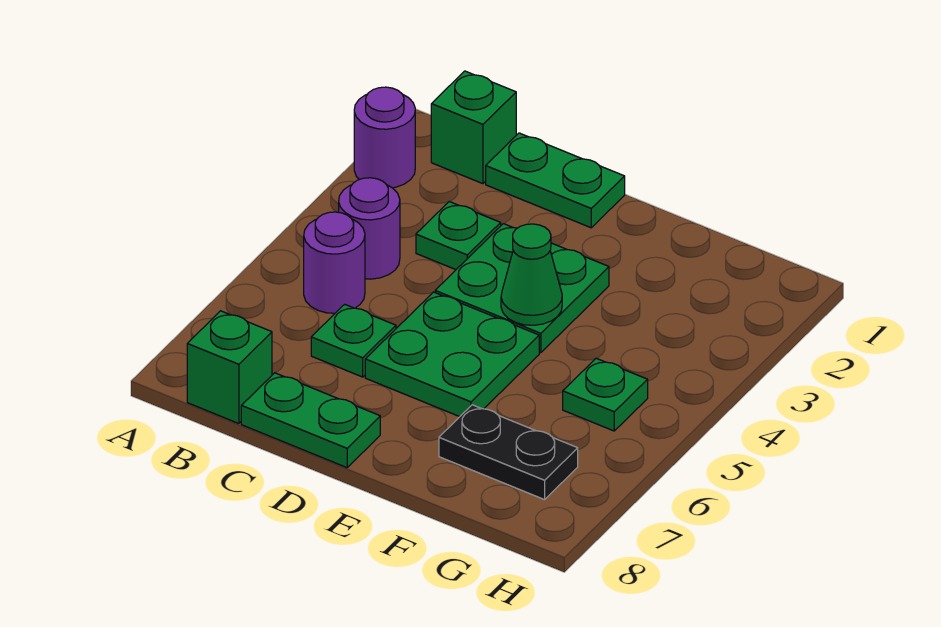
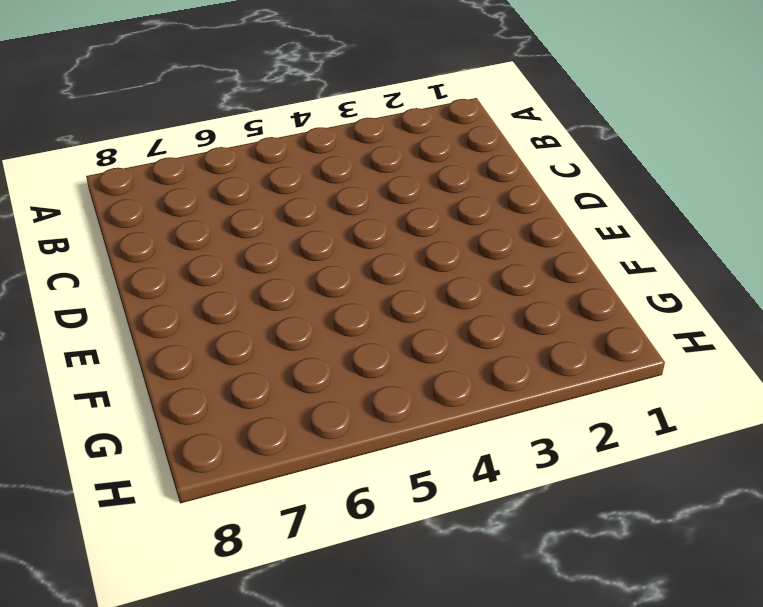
none -> purple round brick A2 level 1
none -> green brick B1 level 1
none -> purple round brick B4 level 1

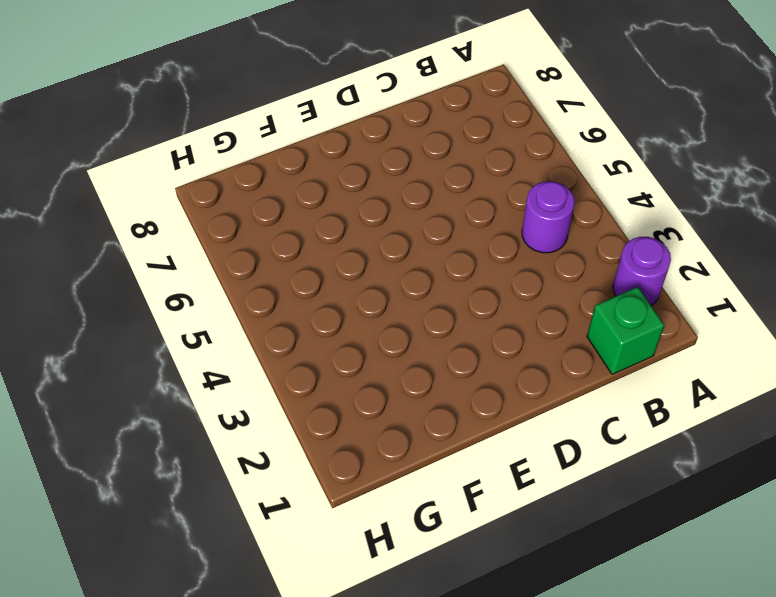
none -> purple round brick B5 level 1
none -> green brick B8 level 1
none -> green plate C1:D1 level 1

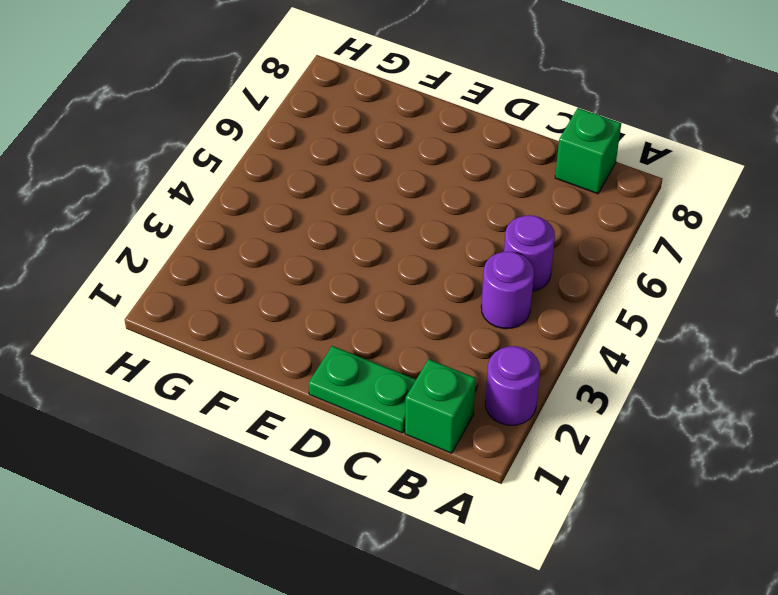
none -> green plate C3 level 1
none -> green plate C6 level 1
none -> green plate C8:D8 level 1

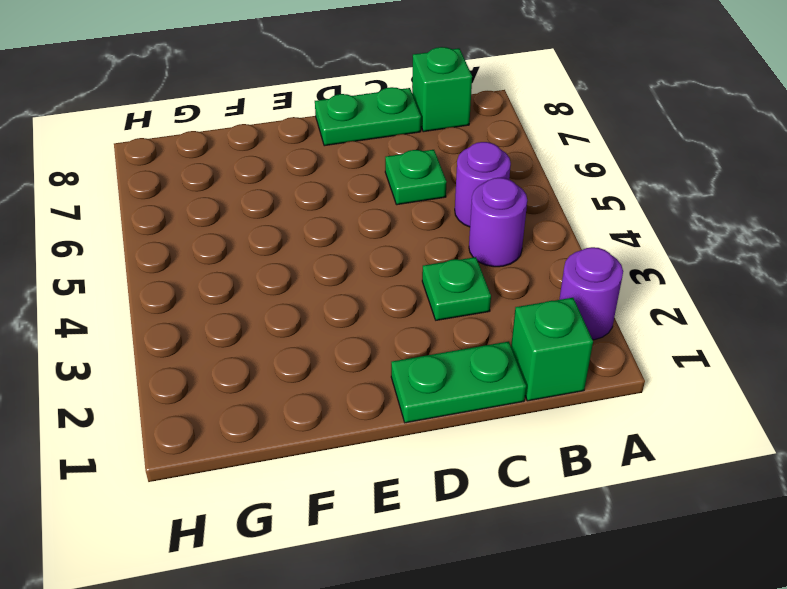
none -> green plate D3:E4 level 1
none -> green plate D5:E6 level 1
none -> black plate F7:G7 level 1

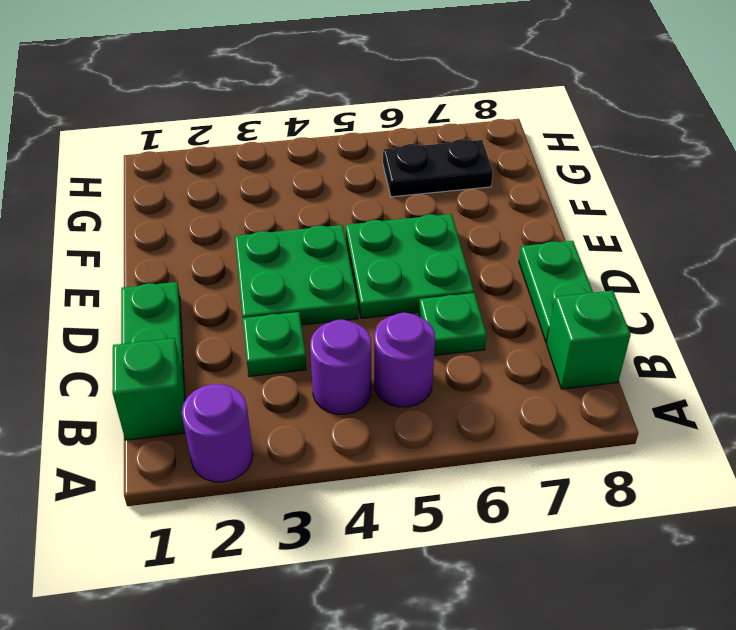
black plate G6:G7 level 1 -> black plate F7:G7 level 1
none -> green plate G5 level 1
none -> green cone E4 level 2

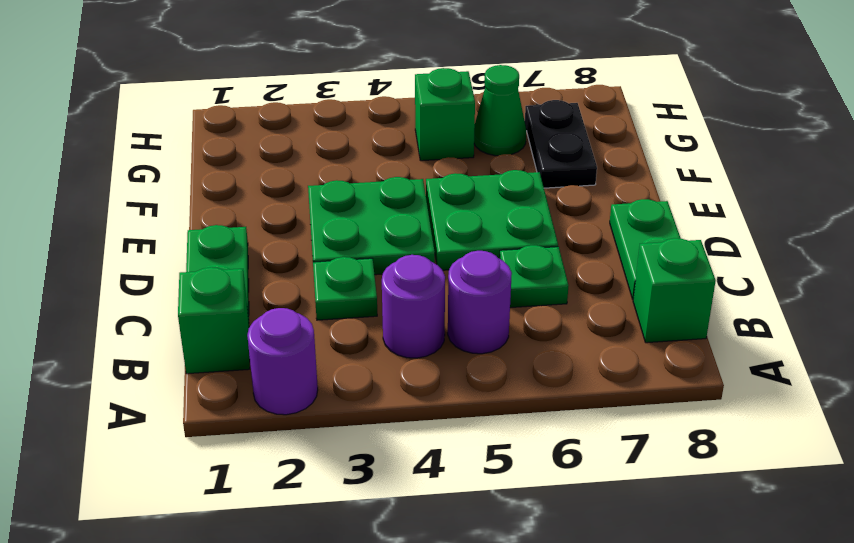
green brick G5 level 1 -> green plate G5 level 1
green cone G6 level 1 -> green cone E4 level 2

